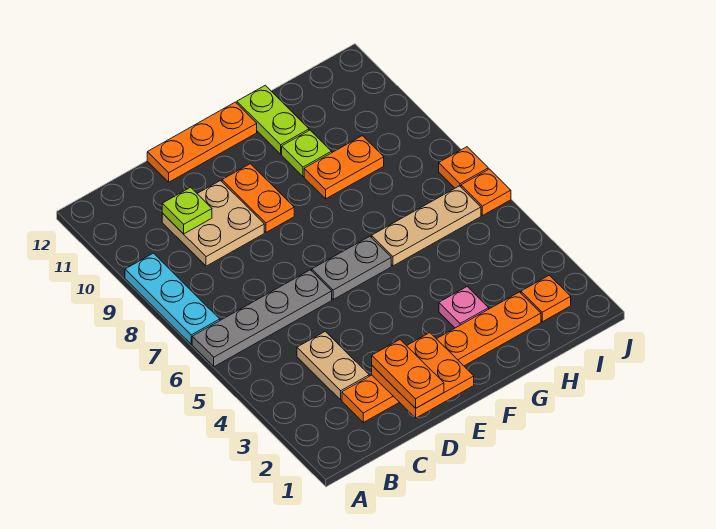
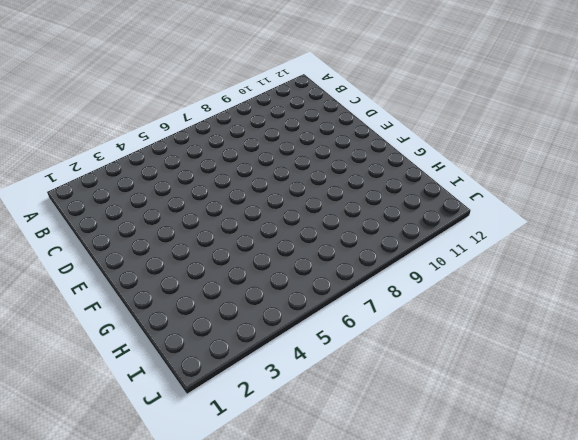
none -> grey plate A6:D6 level 1
none -> cyan plate A7:A9 level 1
none -> orange plate C2:H2 level 1

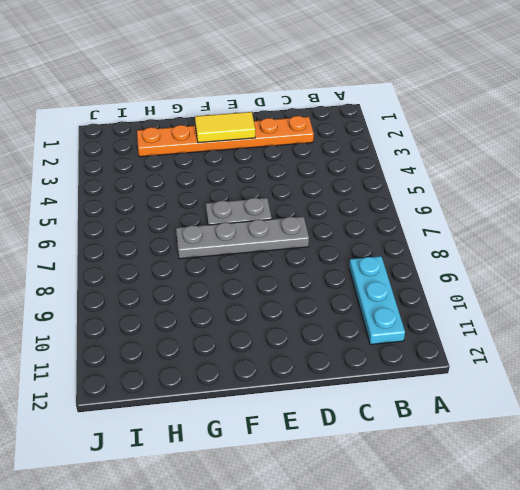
cyan plate B9:B11 level 1 -> cyan plate A7:A9 level 1
grey plate D7:G7 level 1 -> grey plate A6:D6 level 1
yellow tile E2:F2 level 2 -> orange plate D1:E2 level 2
none -> tan plate C3:C4 level 1
none -> tan plate C9:D10 level 1
none -> orange plate D12:F12 level 1

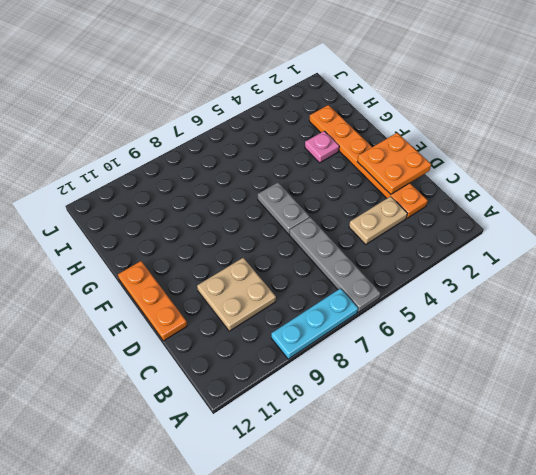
none -> orange plate E9:E10 level 1
none -> tan plate G6:I6 level 1
none -> orange plate G9:H9 level 1

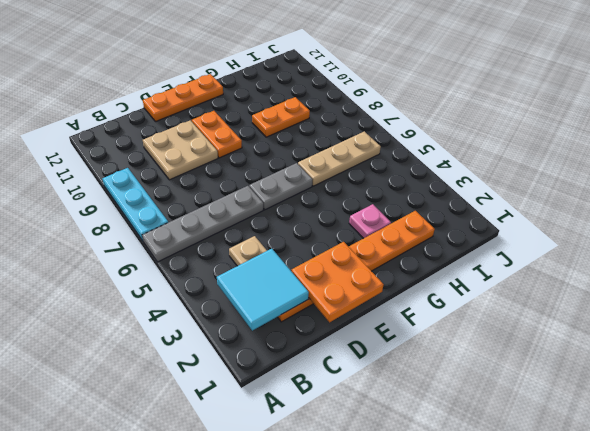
cyan tile B2:C3 level 2 -> none
none -> lime plate G10 level 1
none -> lime plate G11:G12 level 1
none -> orange plate I2 level 1

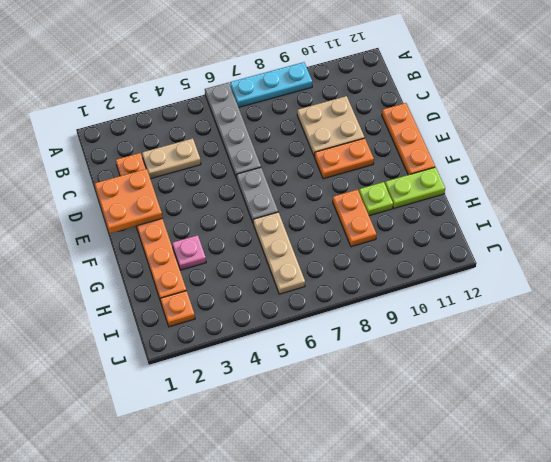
none -> orange plate J6 level 1
none -> orange plate J7 level 1
none -> lime plate C10 level 2

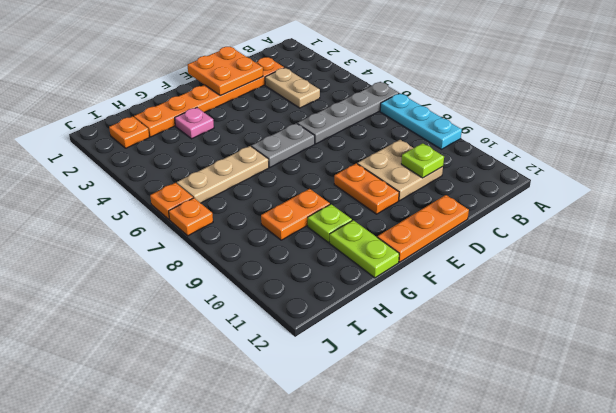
none -> orange plate D1:D2 level 3

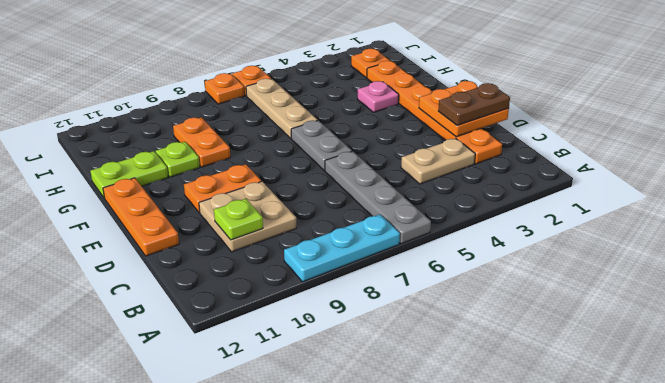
brown plate D1:D2 level 3 -> orange plate D1:D2 level 3

